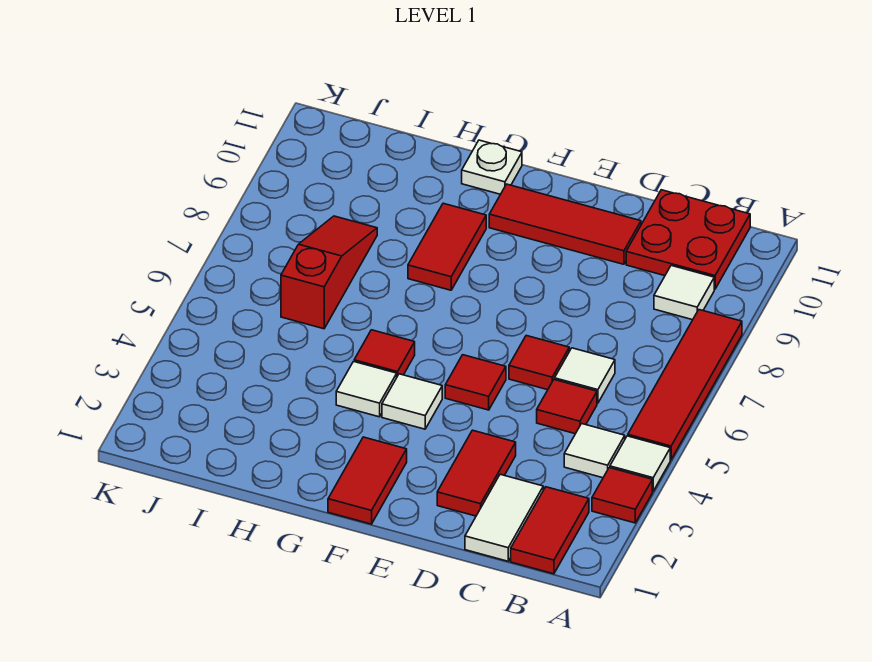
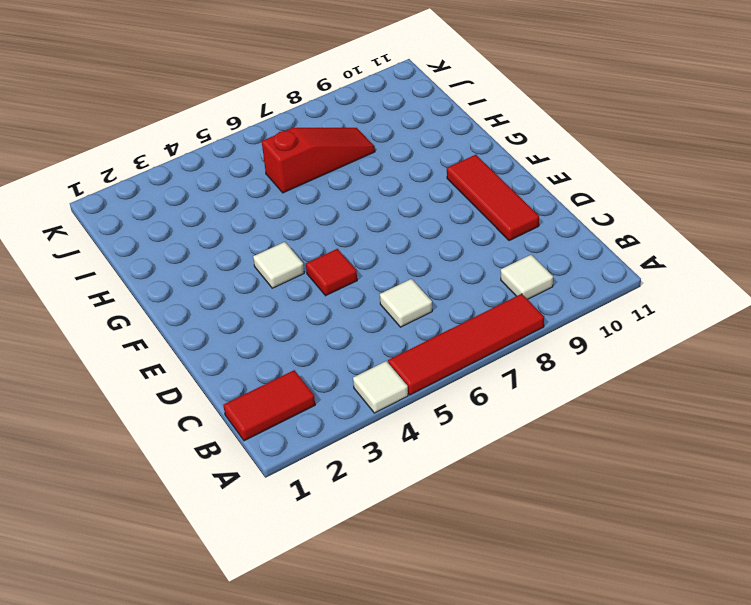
none -> red tile A3 level 1
none -> white tile B4 level 1
none -> red plate B10:C11 level 1

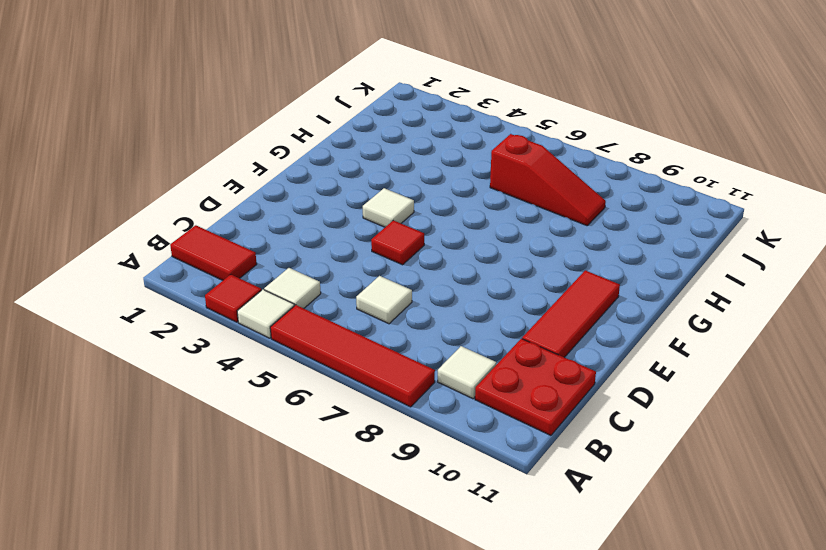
none -> white tile C1:C2 level 1
none -> red tile C5 level 1
none -> red tile D2:D3 level 1

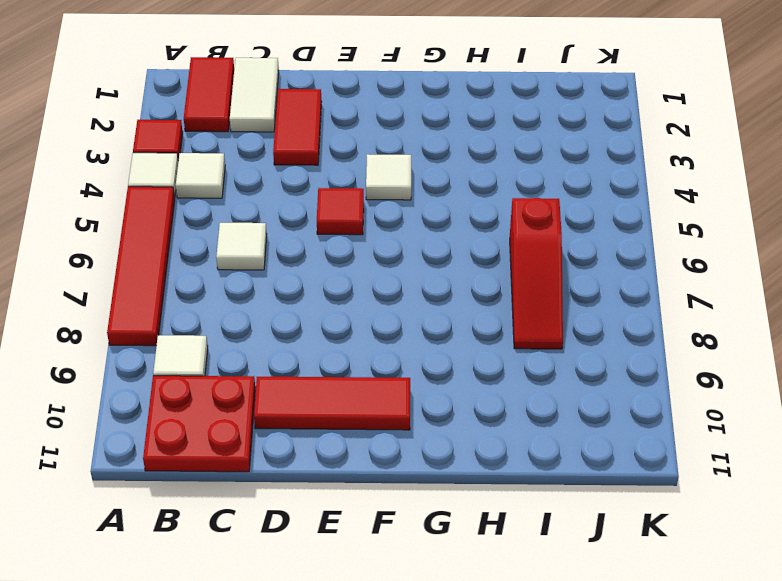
none -> red tile C5 level 1
none -> red tile D6 level 1
none -> red tile F1:F2 level 1

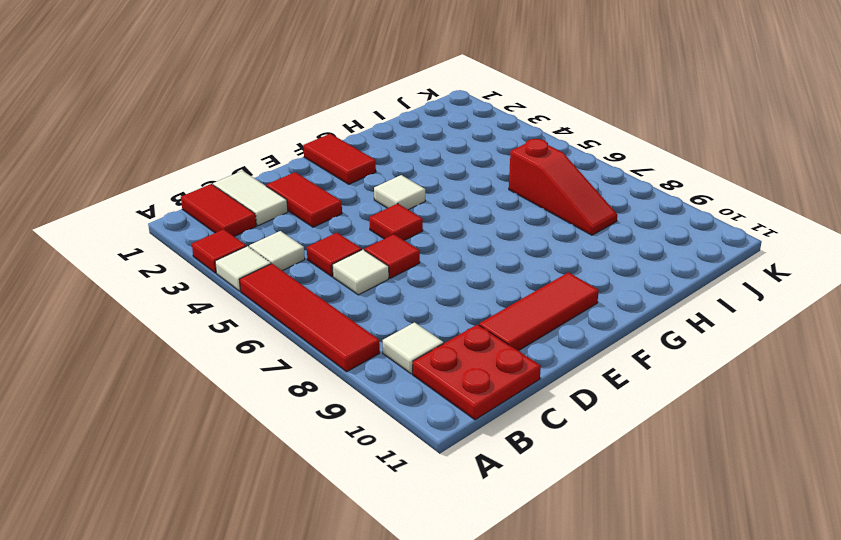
none -> white tile G4 level 1
none -> red tile G5 level 1
none -> red tile G8:G9 level 1

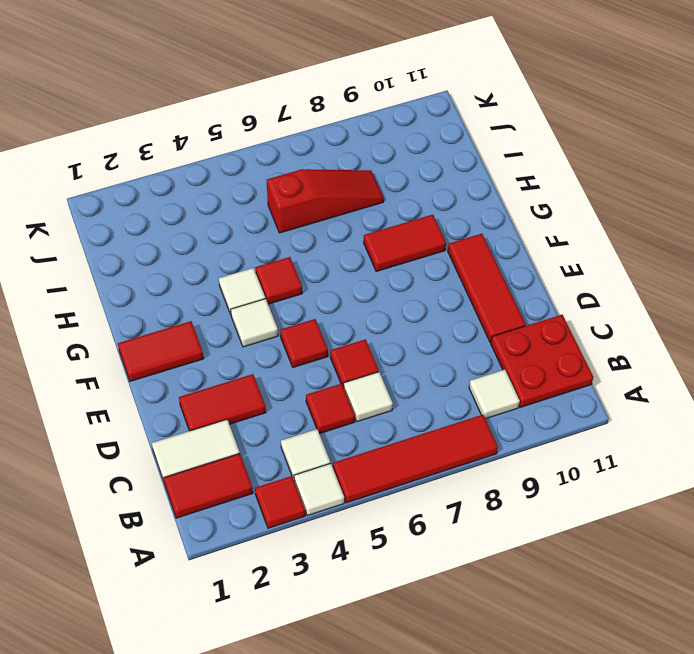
none -> white plate G11 level 1

